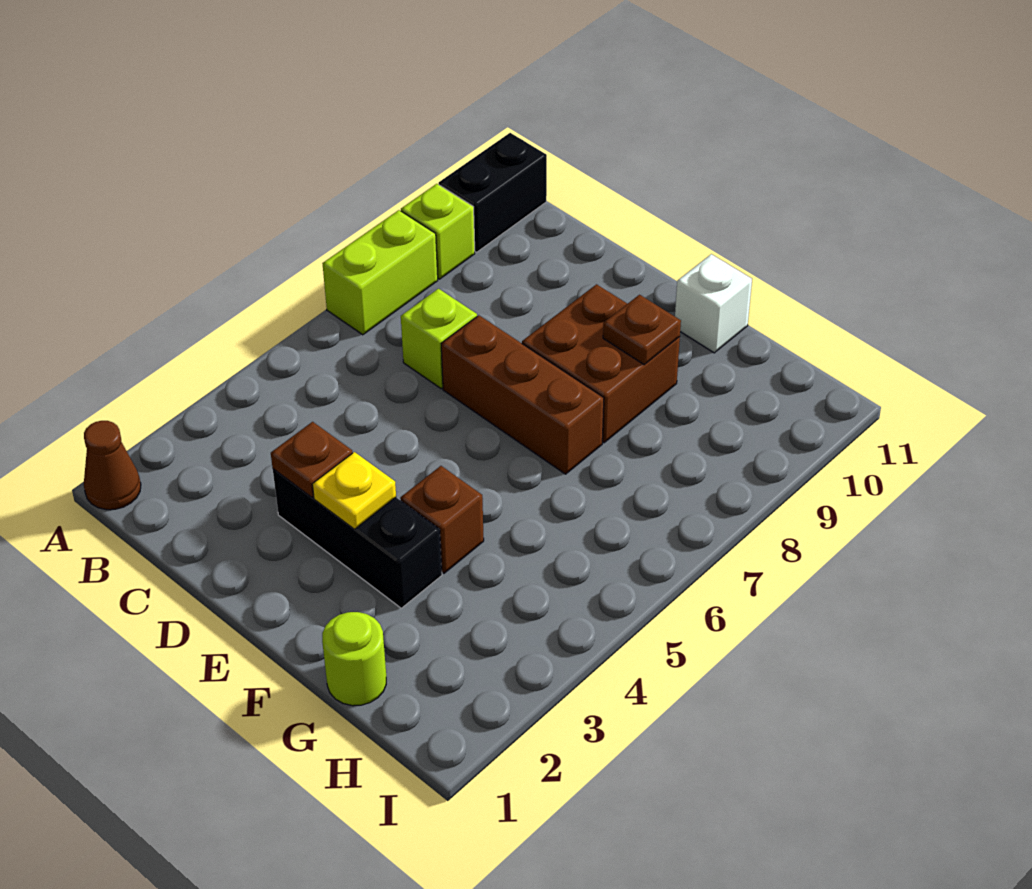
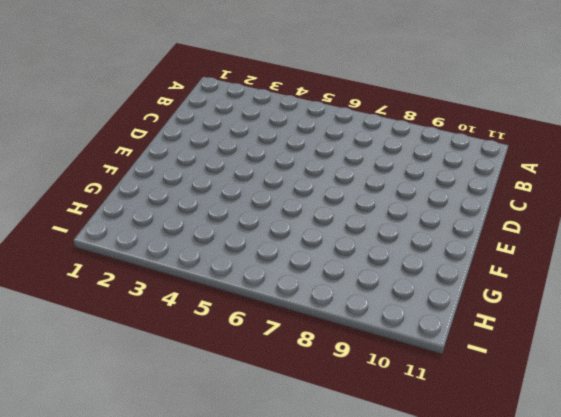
none -> brown cone A1 level 1
none -> lime brick A7:A8 level 1
none -> lime brick A9 level 1

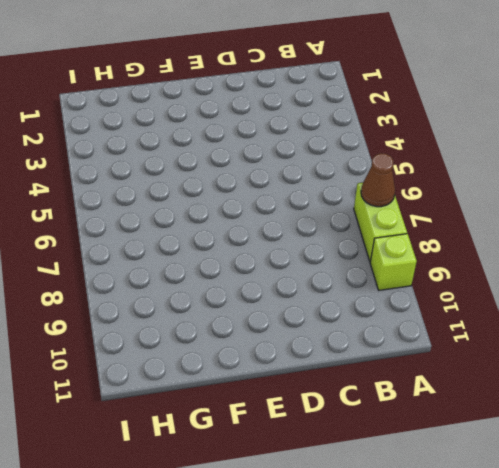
brown cone A7 level 2 -> brown cone A1 level 1
none -> black brick A10:A11 level 1
none -> lime brick C7 level 1
none -> black brick D3:F3 level 1

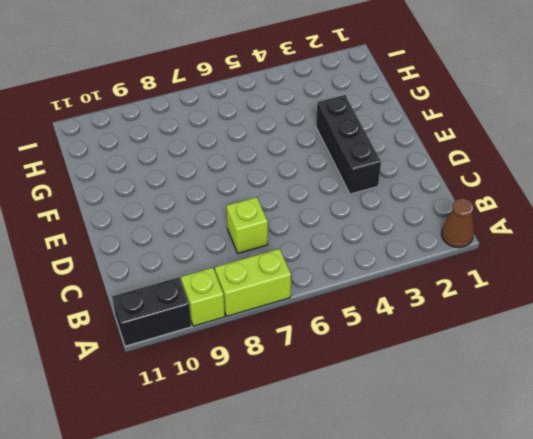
none -> brown brick D7:F7 level 1
none -> brown brick E8:F9 level 1
none -> brown brick F4 level 1

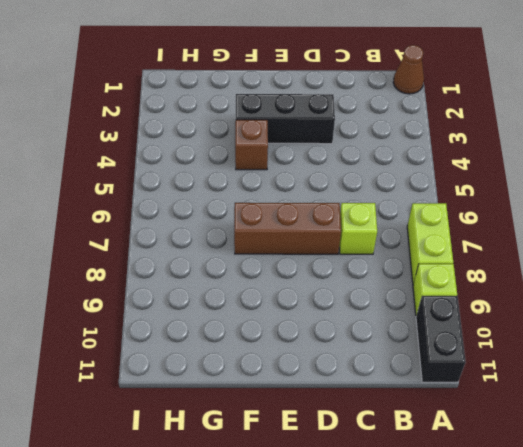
none -> brown brick E8:F9 level 1
none -> white brick F11 level 1
none -> lime round brick G1 level 1

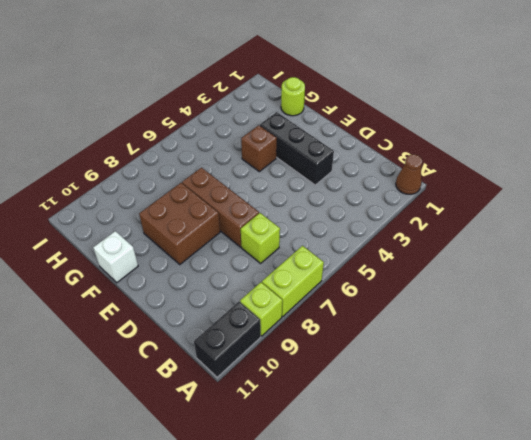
none -> brown plate D3 level 2
none -> yellow plate E3 level 2
none -> brown plate F9 level 2

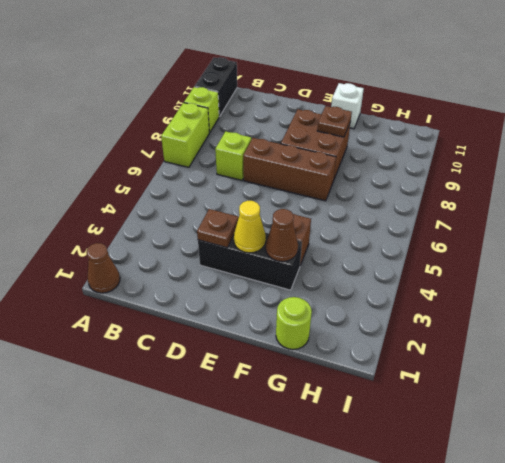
yellow cone E3 level 2 -> yellow plate E3 level 2
brown cone F3 level 2 -> none

